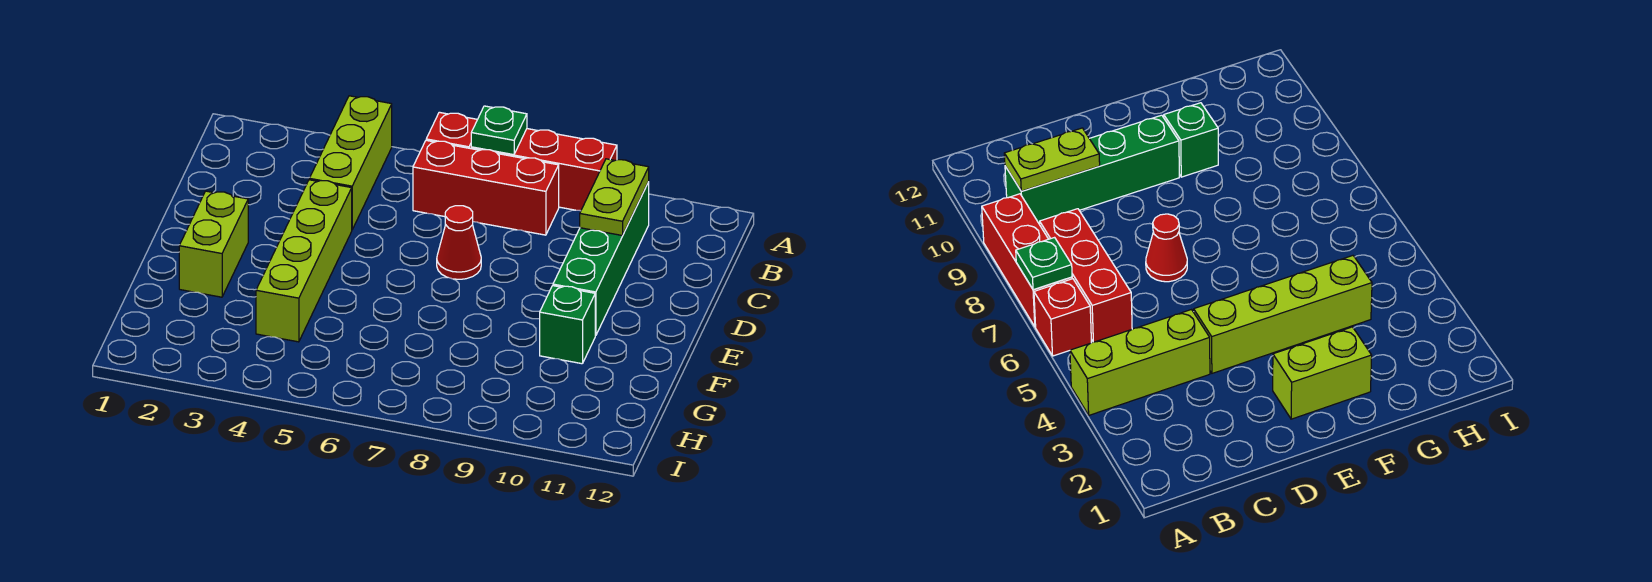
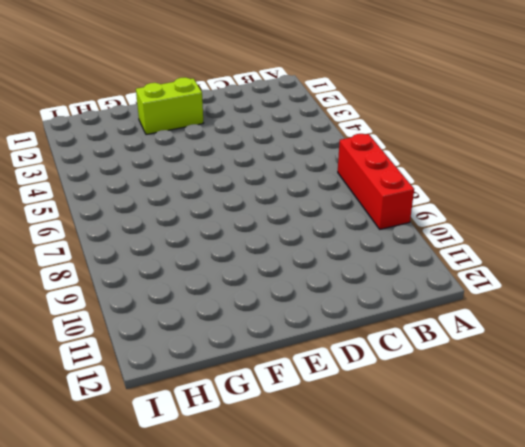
none -> lime brick A4:C4 level 1
none -> red brick A6 level 1

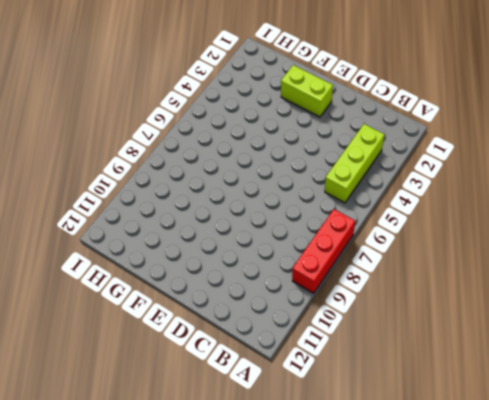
lime brick B3:B5 level 1 -> lime brick A4:C4 level 1
none -> red brick A6 level 1
none -> red brick B6:B8 level 1

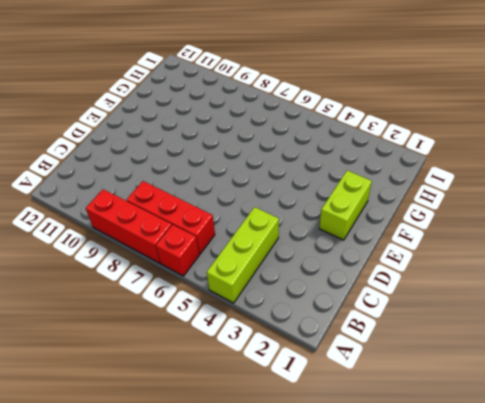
none -> green brick B10:E10 level 1
none -> lime brick D4:G4 level 1

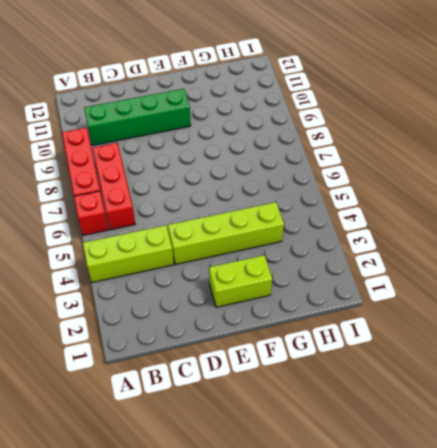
none -> red cone D7 level 1
none -> green brick F10 level 1

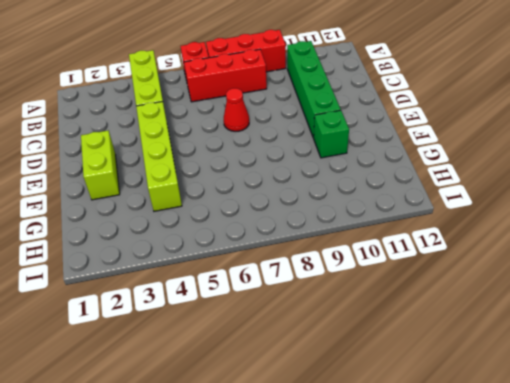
none -> green plate A7 level 2
none -> lime plate B10:C10 level 2

